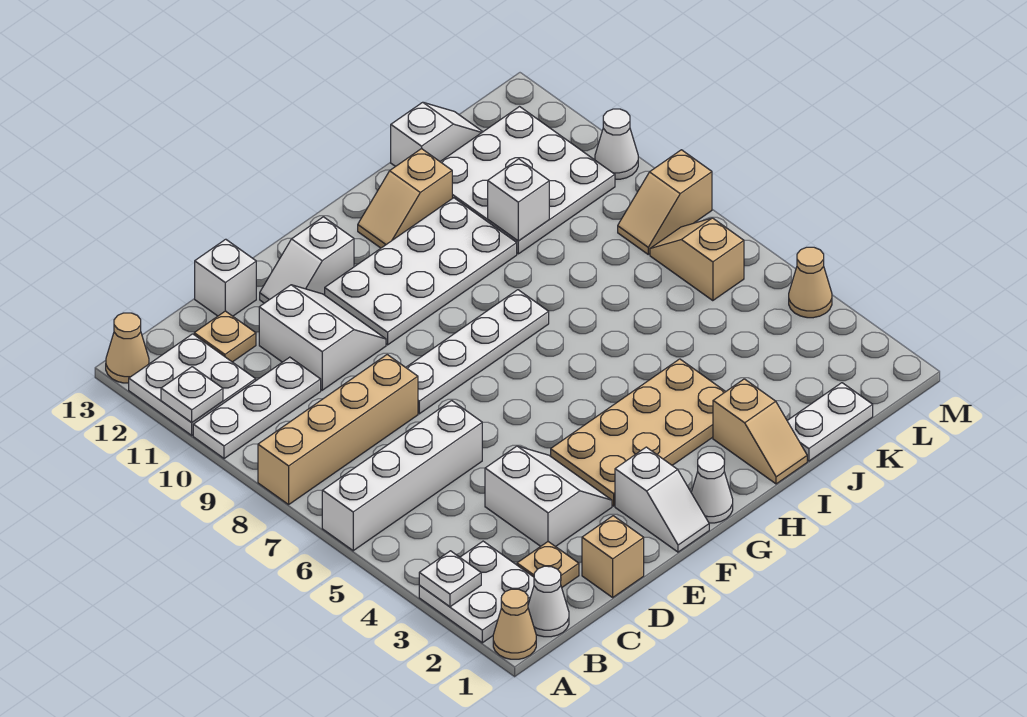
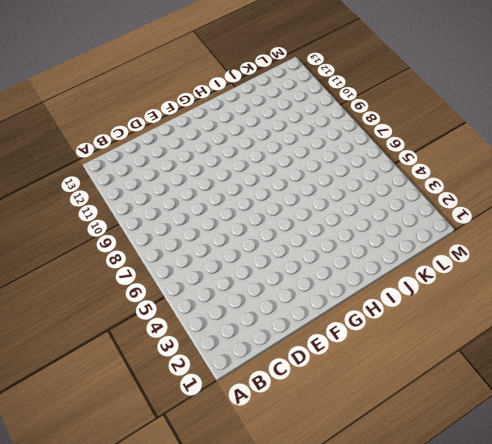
none -> tan cone A1 level 1
none -> white plate A2:B3 level 1
none -> white brick A6:D6 level 1
none -> tan brick A8:D8 level 1

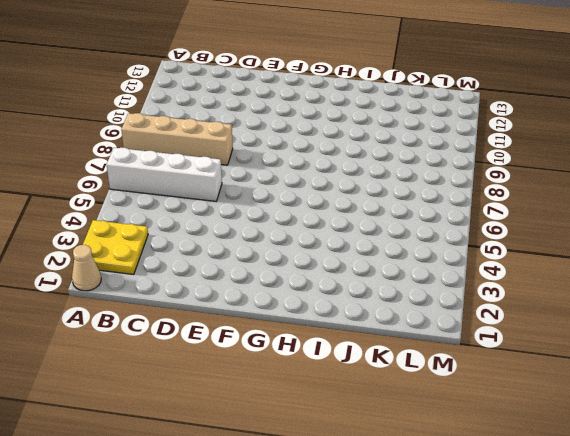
yellow plate A2:B3 level 1 -> white plate A2:B3 level 1
none -> white plate A10:C10 level 1
none -> white plate A11:B12 level 1
none -> tan cone A13 level 1
none -> white cone B1 level 1

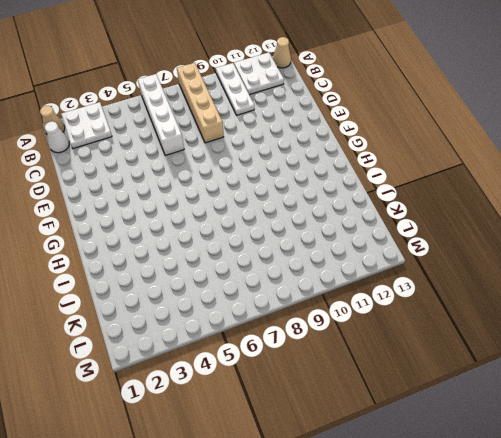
none -> tan plate C2 level 1
none -> tan plate C12 level 1
none -> tan brick D1 level 1
none -> white slope D3:E4 level 1 top D

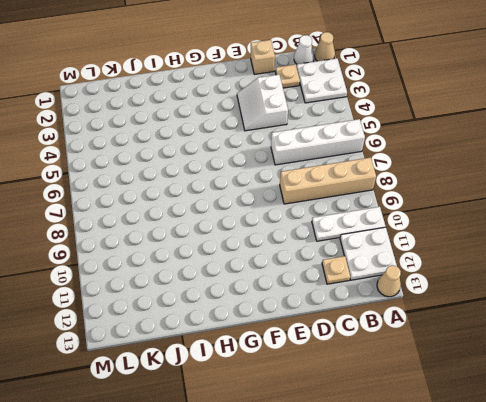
none -> white slope D10:E11 level 1 top D
none -> white brick D13 level 1
none -> white plate E8:H8 level 1
none -> white slope E12:F12 level 1 top F

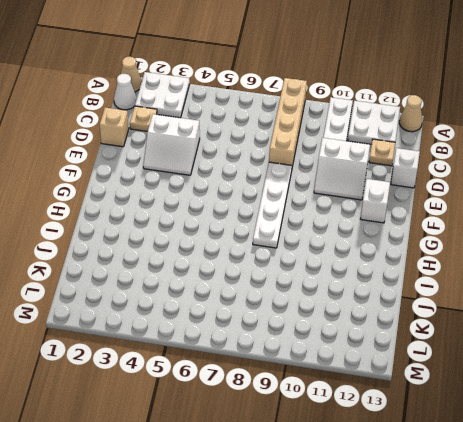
none -> white brick A6:D6 level 1
none -> white slope F1:F2 level 1 top 2
none -> tan plate F3:I4 level 1
none -> white plate F10:I11 level 1

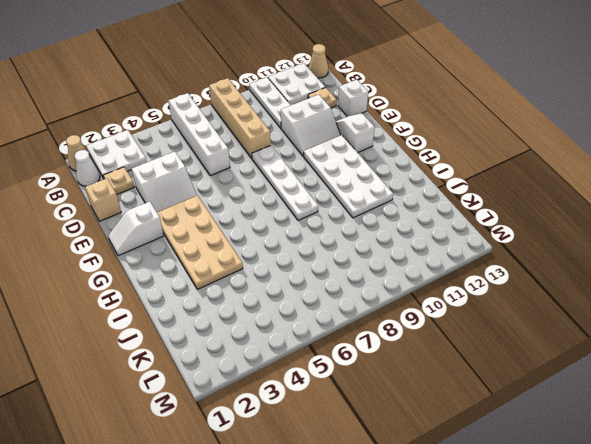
none -> white cone G1 level 1
none -> tan slope H12:I12 level 1 top I
none -> tan slope I1:I2 level 1 top 2
none -> white plate J1:K1 level 1

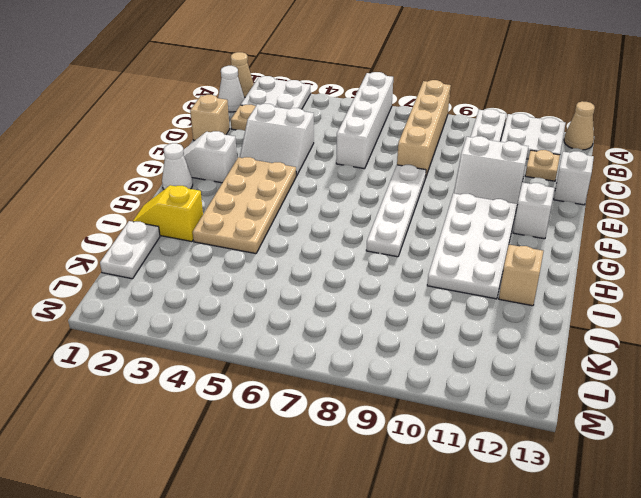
yellow slope I1:I2 level 1 top 2 -> tan slope I1:I2 level 1 top 2
none -> white plate J10:L12 level 1
none -> white slope J13:K13 level 1 top J
none -> tan slope L6:L7 level 1 top 6
none -> tan slope L8:M8 level 1 top M

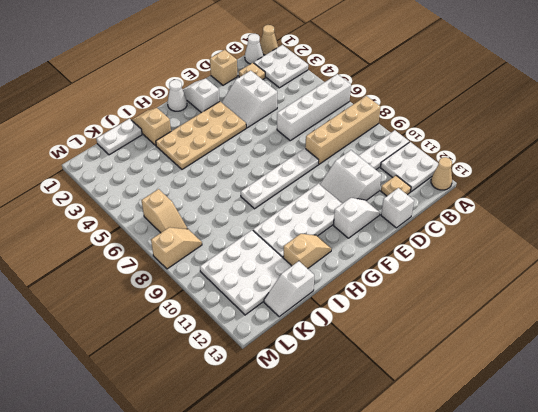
none -> tan cone M4 level 1
none -> white cone M10 level 1
none -> white plate A3 level 2
none -> white plate A11 level 2

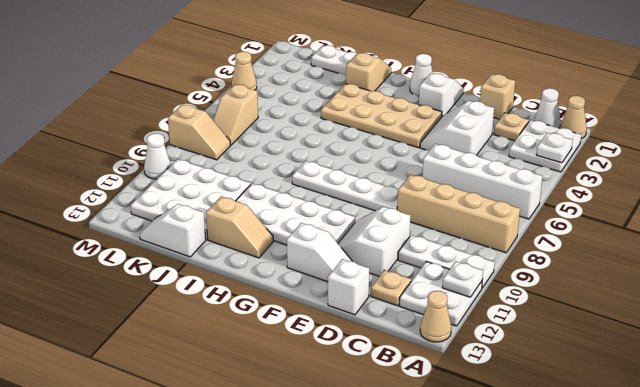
none -> white brick J10 level 2

